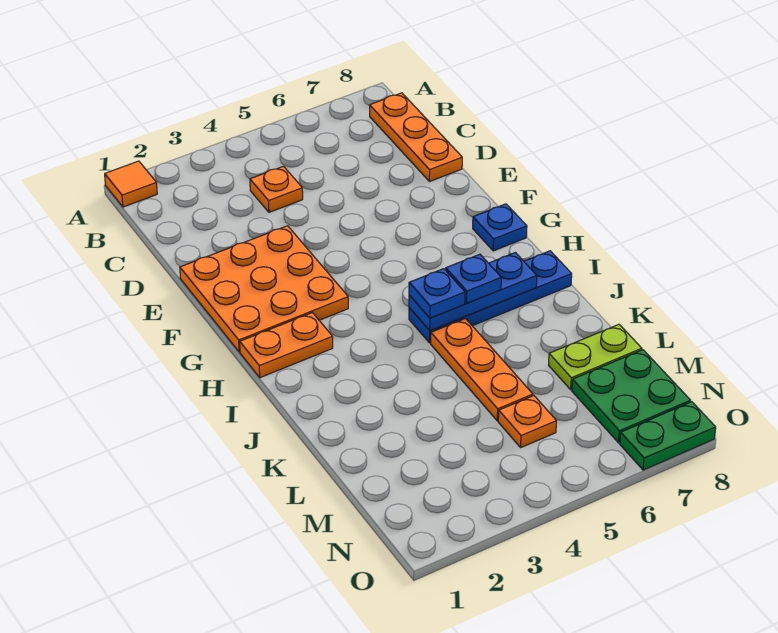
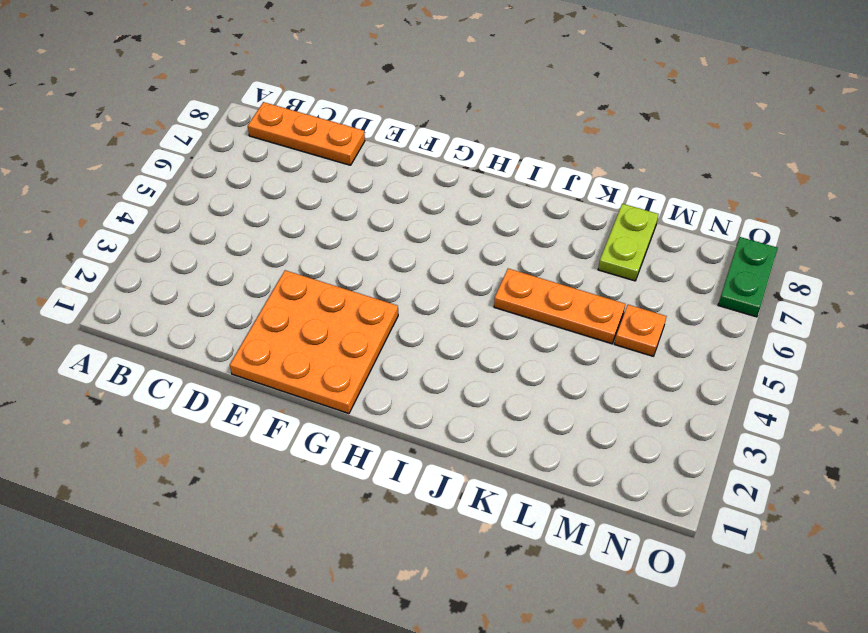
none -> orange tile A1 level 1
none -> orange plate C4 level 1
none -> blue plate G8 level 1

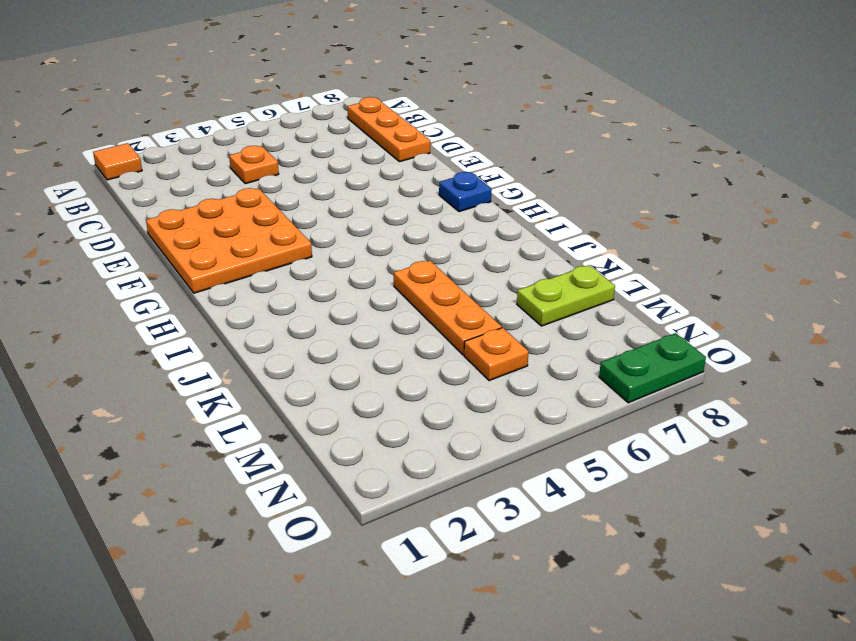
none -> orange plate H1:H2 level 1
none -> blue plate I5:I8 level 1
none -> green plate M7:N8 level 1

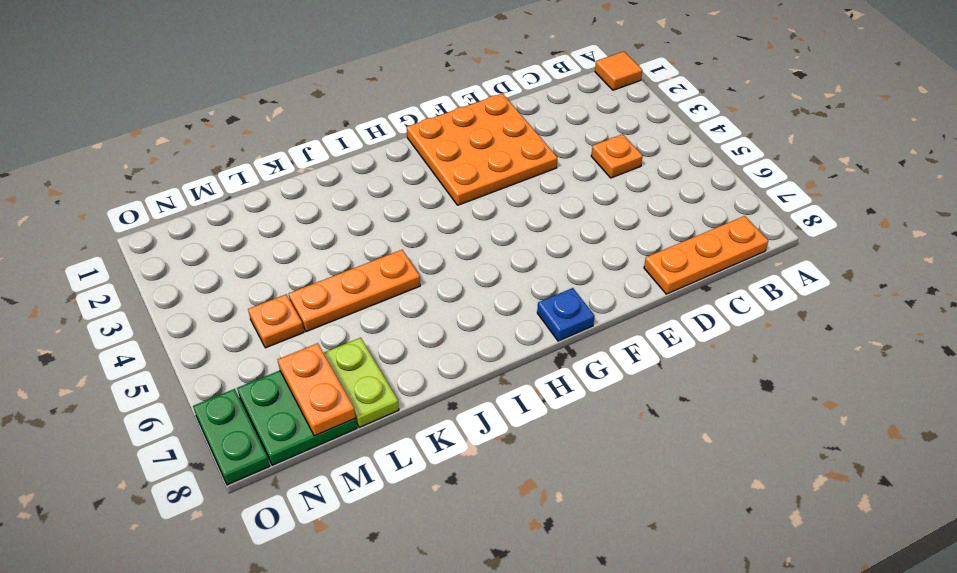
orange plate M7:M8 level 2 -> orange plate H1:H2 level 1
none -> blue plate I5:I8 level 1
none -> blue plate I5:I7 level 2
none -> blue plate I5 level 3

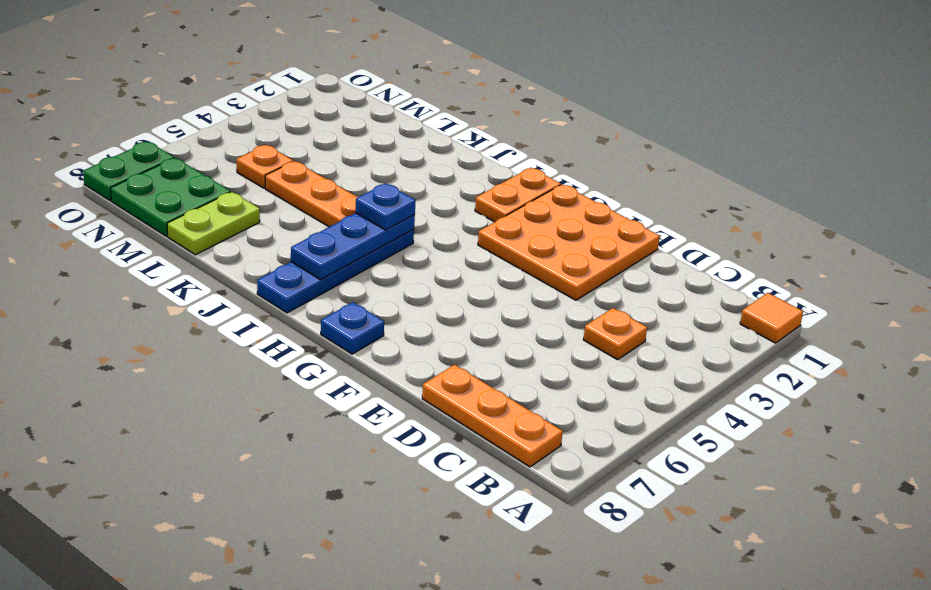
none -> blue plate I6 level 3

